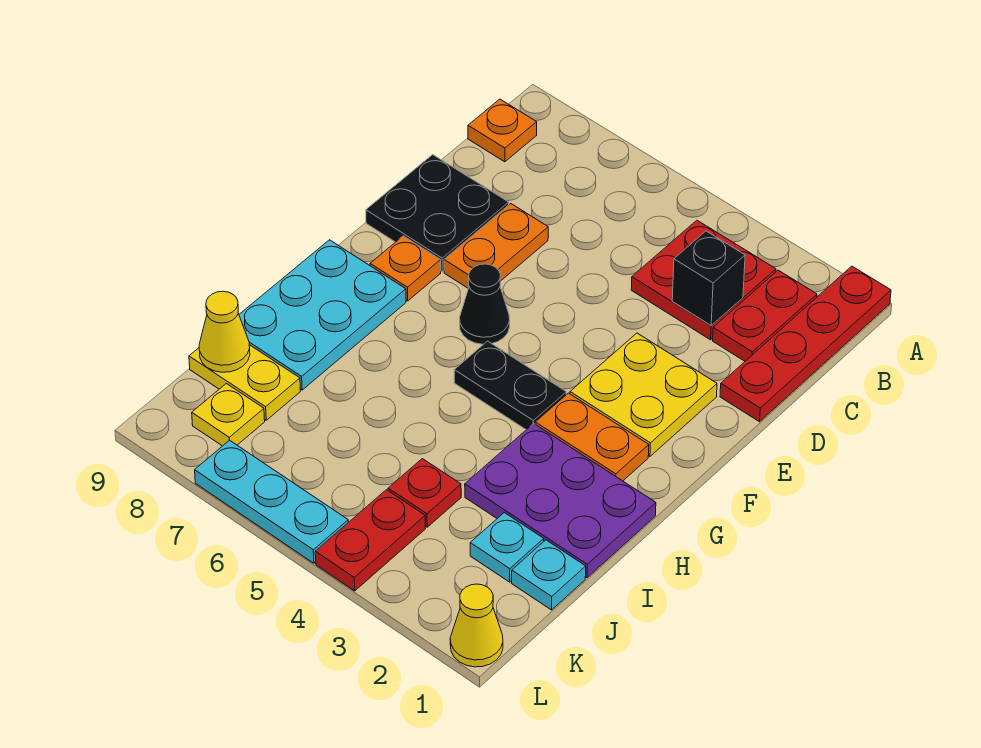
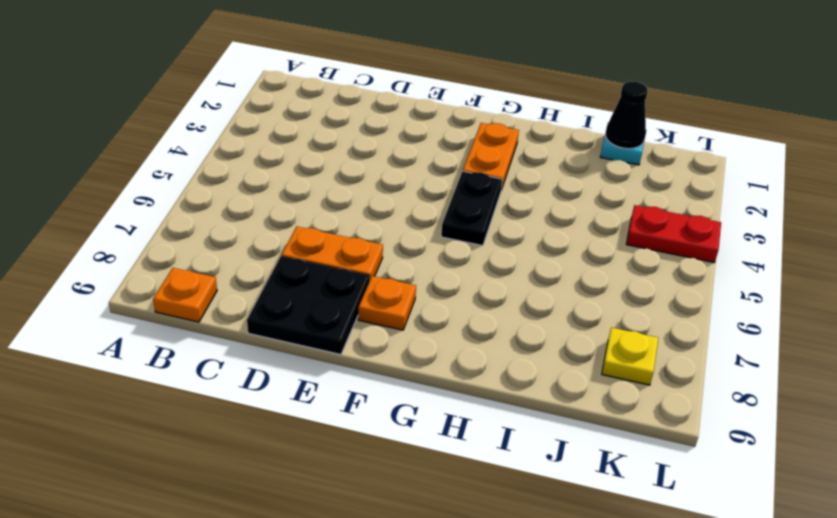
black cone J1 level 2 -> black cone F6 level 1
none -> red plate A1:D1 level 1
none -> red plate B2:C2 level 1
none -> red plate B3:C4 level 1

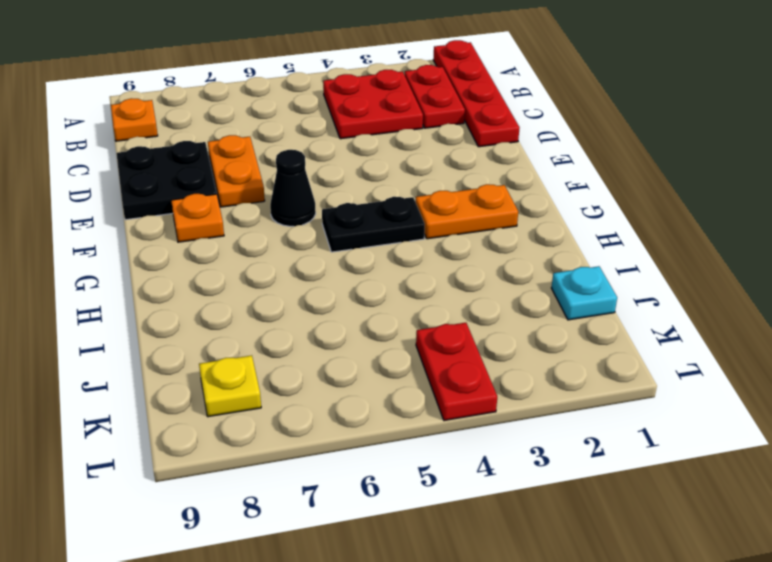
none -> yellow plate E2:F3 level 1
none -> cyan plate G8:I9 level 1
none -> purple plate H1:I3 level 1

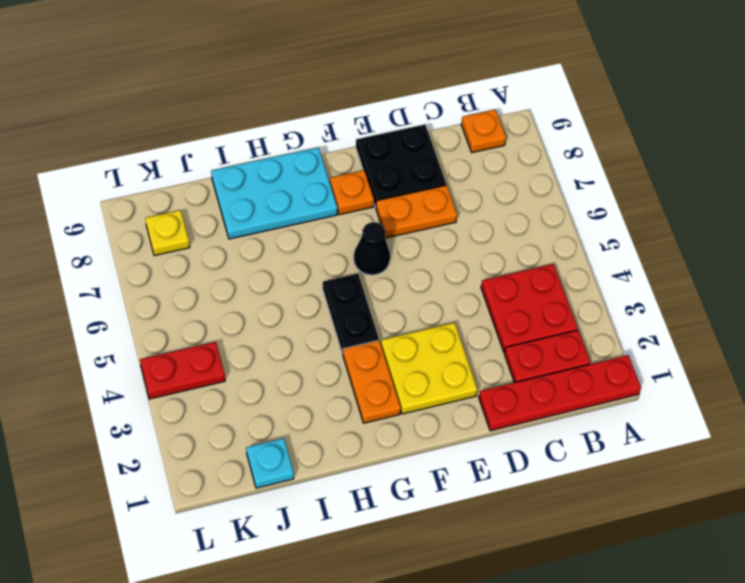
none -> purple plate H1:I3 level 1
none -> cyan plate J2 level 1
none -> red plate J4 level 1

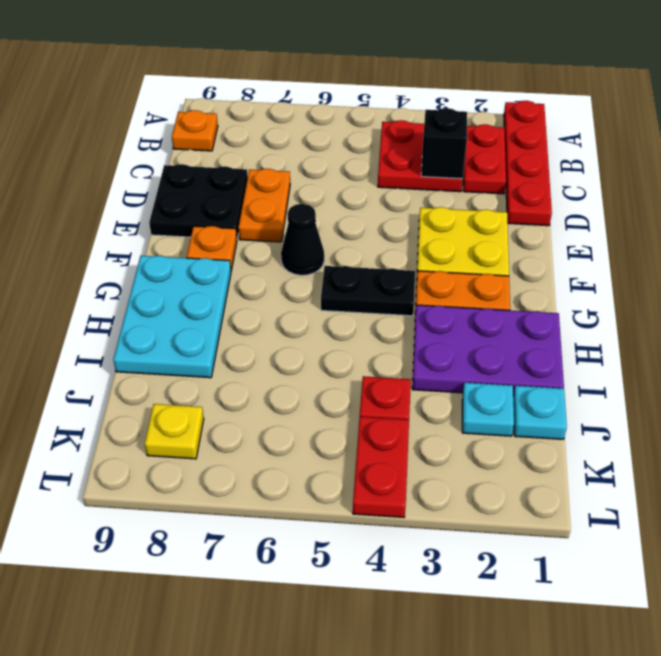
none -> yellow plate J8:J9 level 1
none -> yellow cone L1 level 1
none -> cyan plate L5:L7 level 1

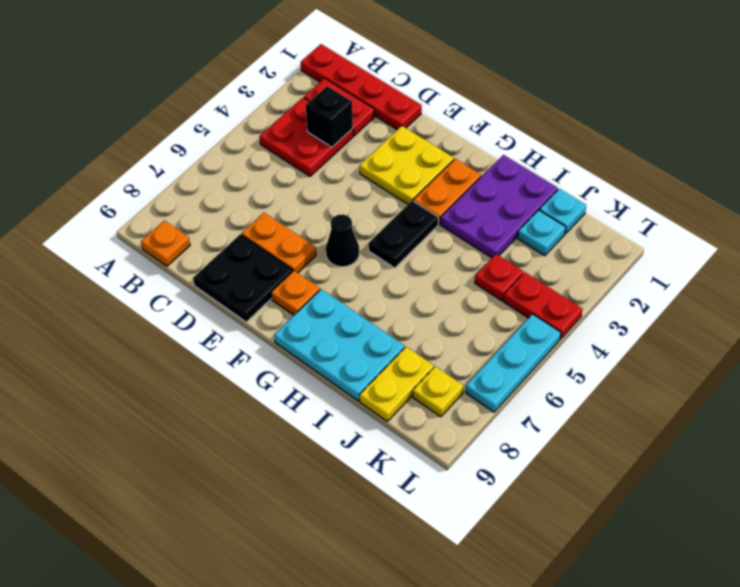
none -> yellow cone L1 level 1
none -> yellow cone J9 level 2

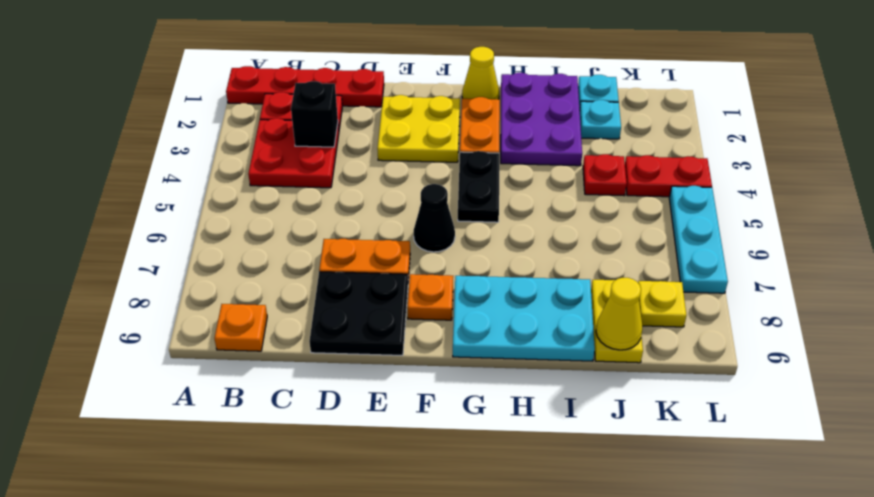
yellow cone G1 level 1 -> yellow cone L1 level 1

